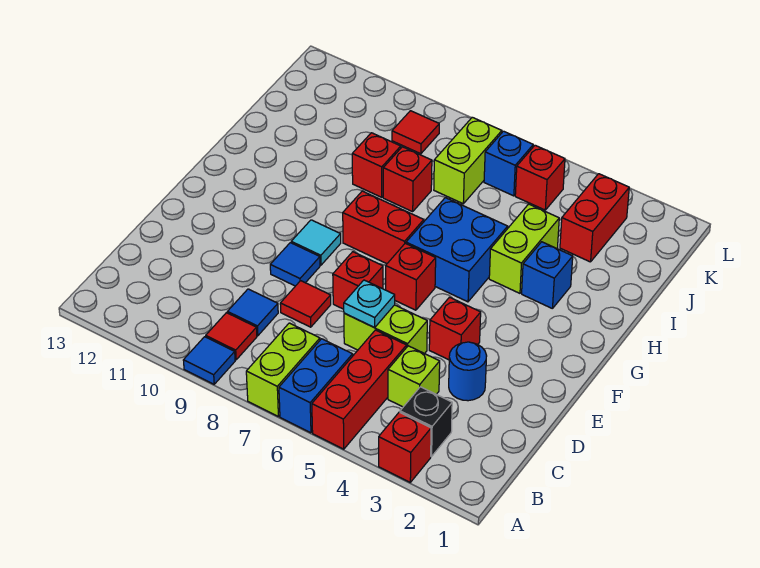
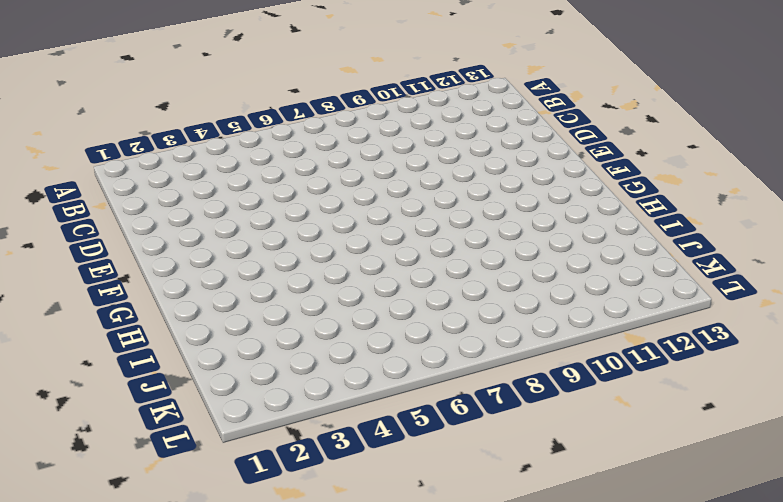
none -> red brick A3 level 1
none -> red brick A5:C5 level 1
none -> blue brick A6:B6 level 1

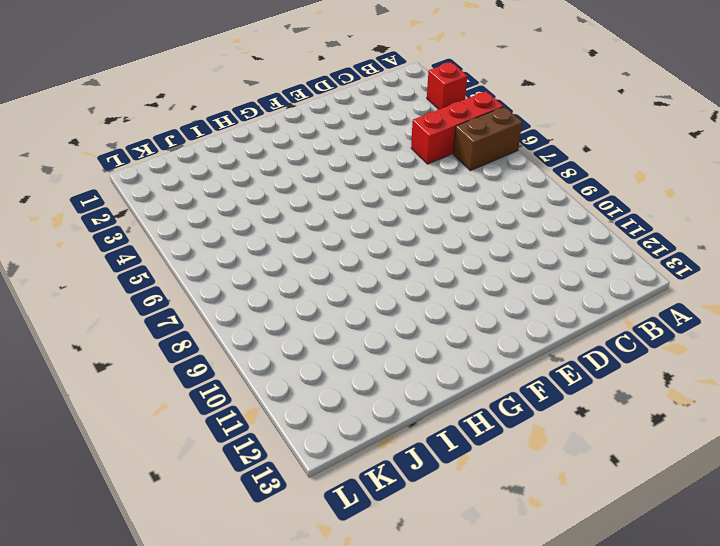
brown brick A6:B6 level 1 -> blue brick A6:B6 level 1
none -> lime brick A7:B7 level 1
none -> blue tile A9 level 1
none -> black brick B3 level 1

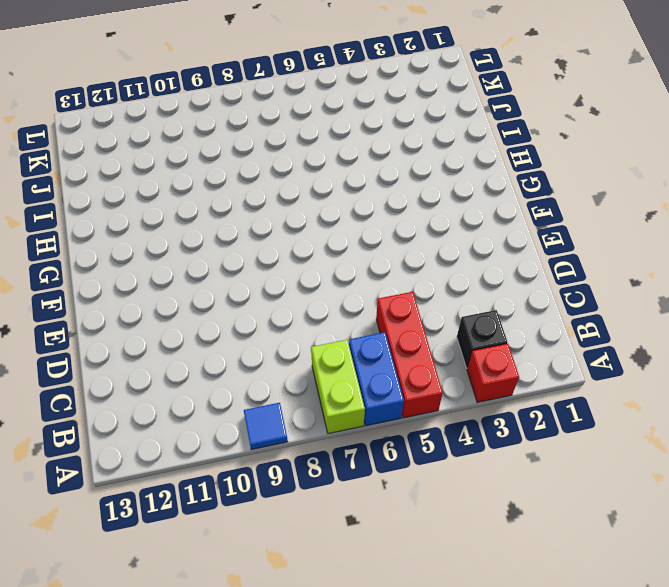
none -> red tile B9 level 1
none -> lime brick C4 level 1
none -> blue tile C9 level 1

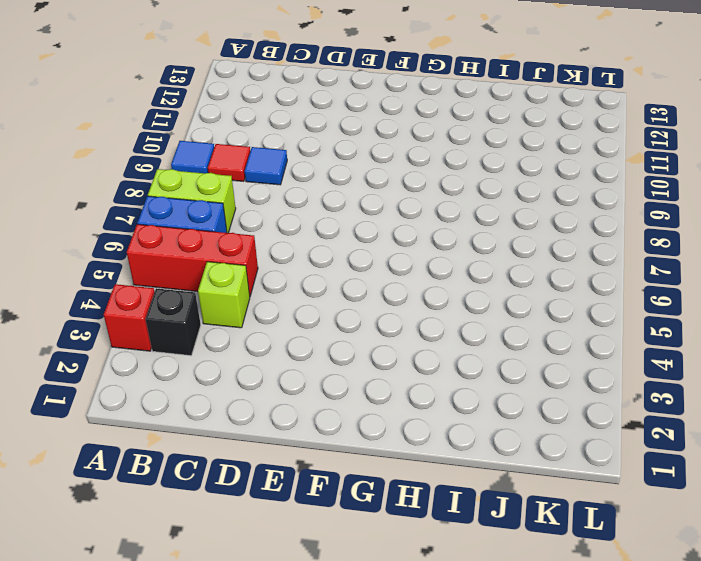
none -> blue round brick D3 level 1
none -> lime brick D5:D6 level 1
none -> red tile D8 level 1

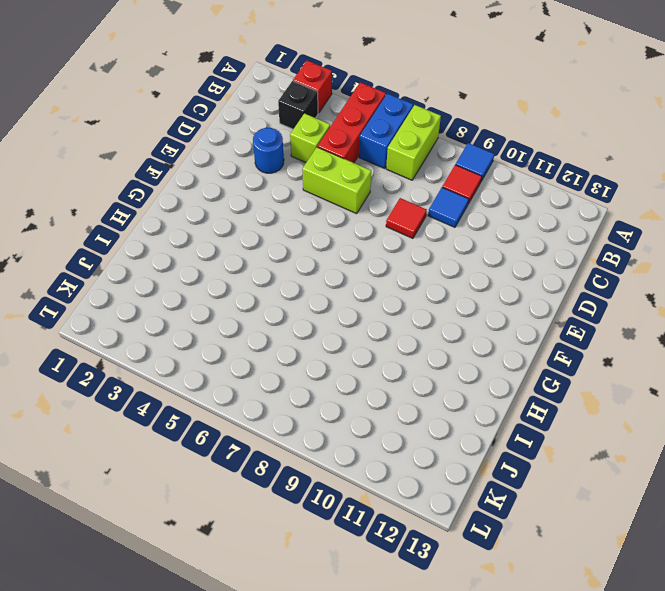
none -> red brick E4 level 1
none -> red brick E7 level 1
none -> blue tile E9 level 1

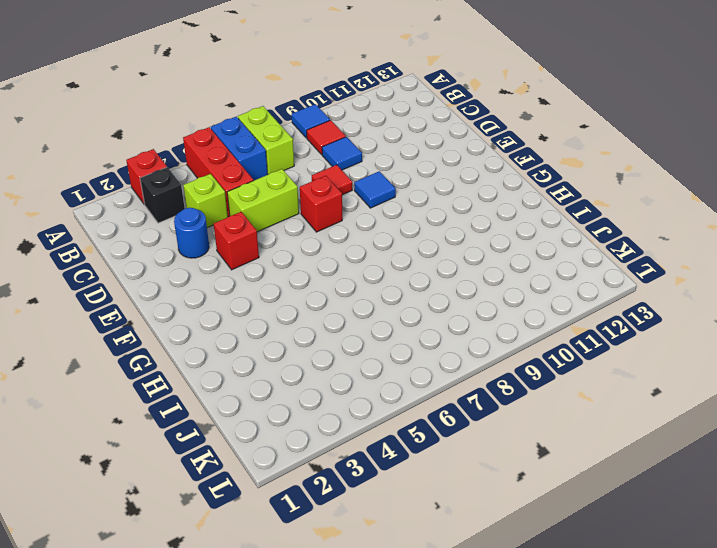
none -> red brick F6 level 1
none -> cyan tile F9 level 1
none -> blue brick G5:H6 level 1

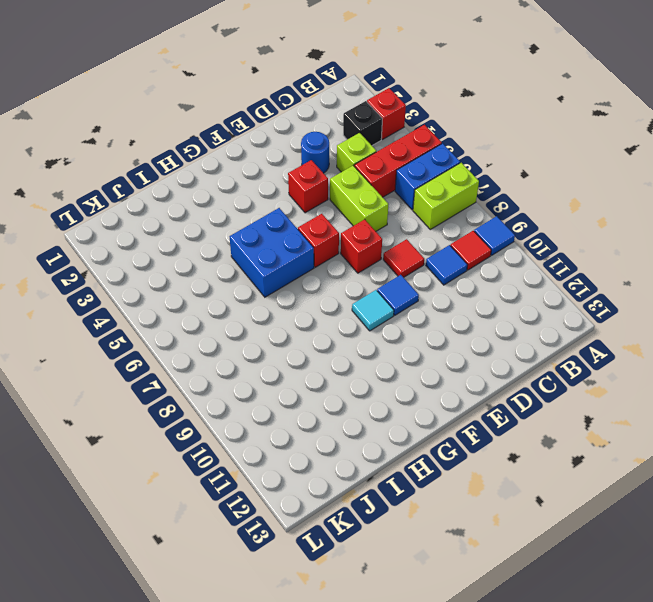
none -> red brick G7:G8 level 1
none -> blue brick H3 level 1
none -> lime brick H4:I4 level 1

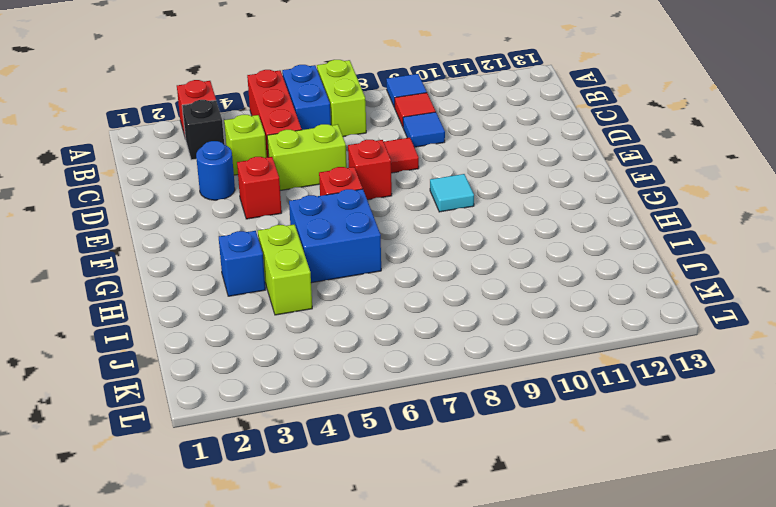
none -> blue tile E9 level 1
none -> red brick G7:G8 level 1
none -> red brick I8 level 1

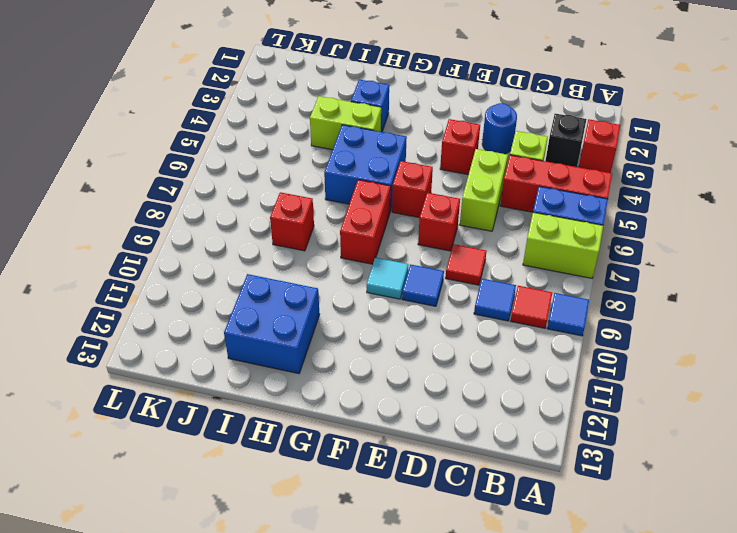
blue brick H11:I12 level 1 -> none
none -> red brick I9 level 1
none -> red brick J3:K3 level 1
none -> lime brick J7:K7 level 1

